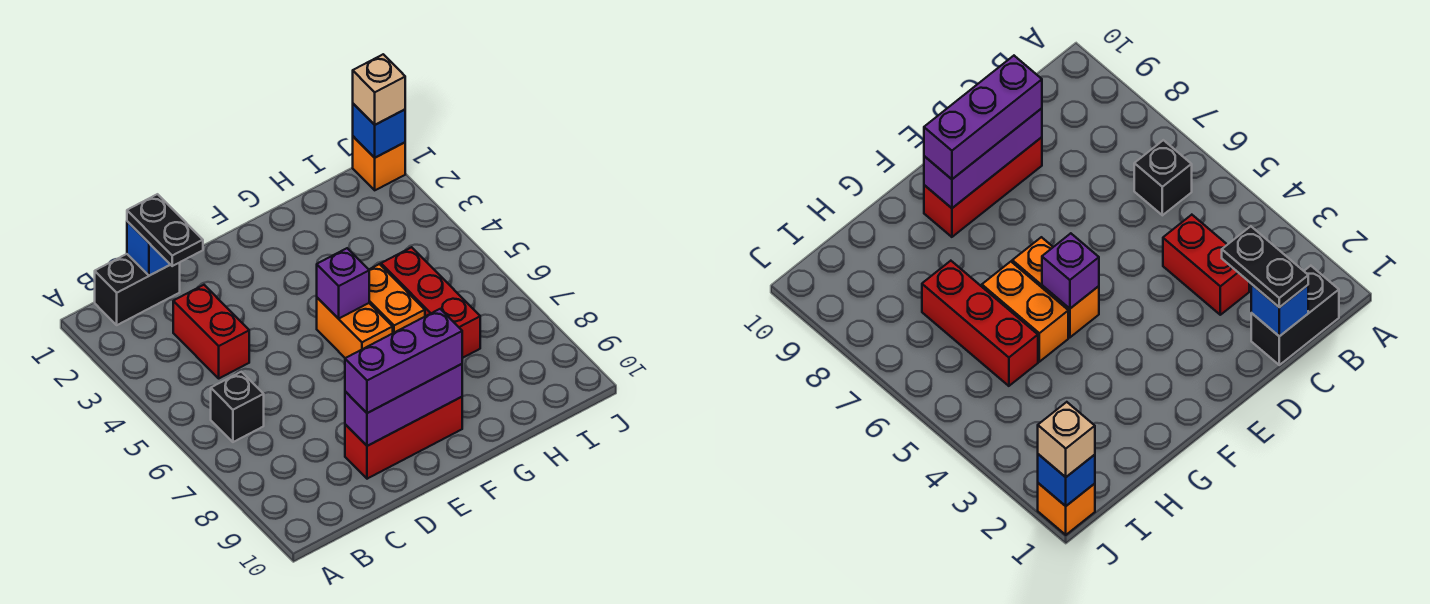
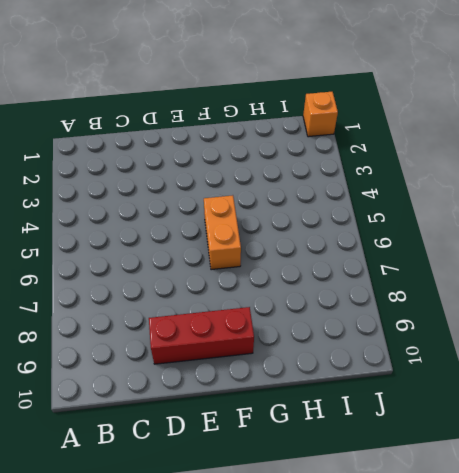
none -> black brick B1:C1 level 1
none -> black brick B6 level 1
none -> red brick C3:C4 level 1

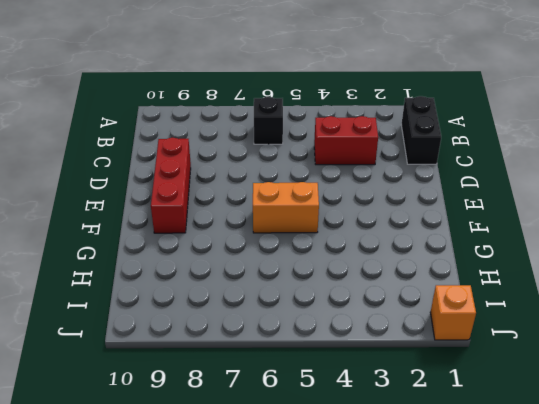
none -> orange brick G5:G6 level 1
none -> red brick H5:H7 level 1
none -> blue brick C1 level 2

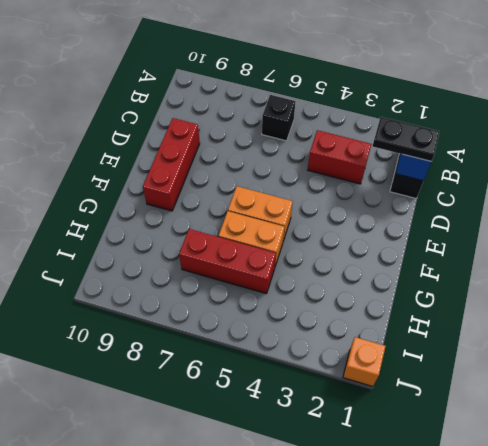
none -> purple brick D9:F9 level 2
none -> purple brick F5 level 2
none -> blue brick J1 level 2

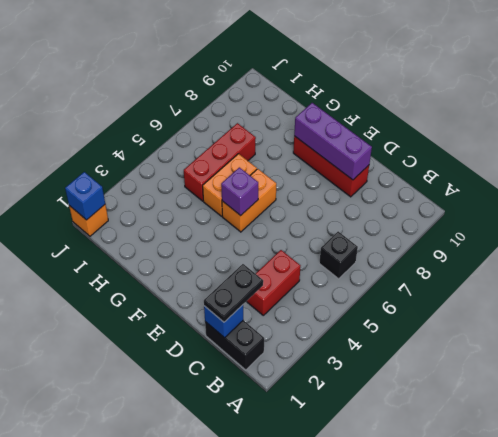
none -> purple brick D9:F9 level 3
none -> tan brick J1 level 3

